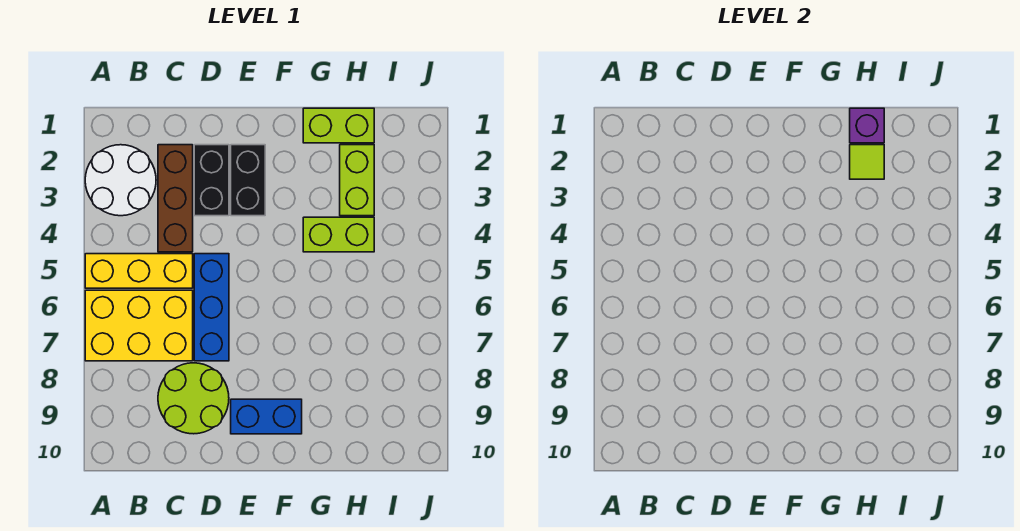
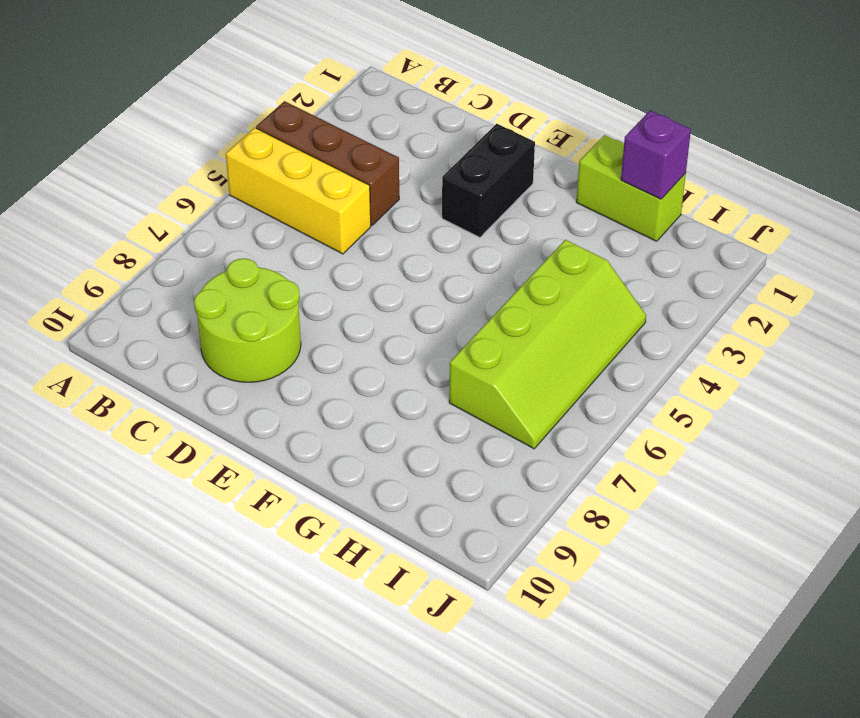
brown brick A4:C4 level 1 -> brown brick C2:C4 level 1
lime slope H4:I7 level 1 top H -> lime brick G4:H4 level 1
none -> white round brick A2:B3 level 1
none -> yellow brick A6:C7 level 1
none -> black brick D2:D3 level 1

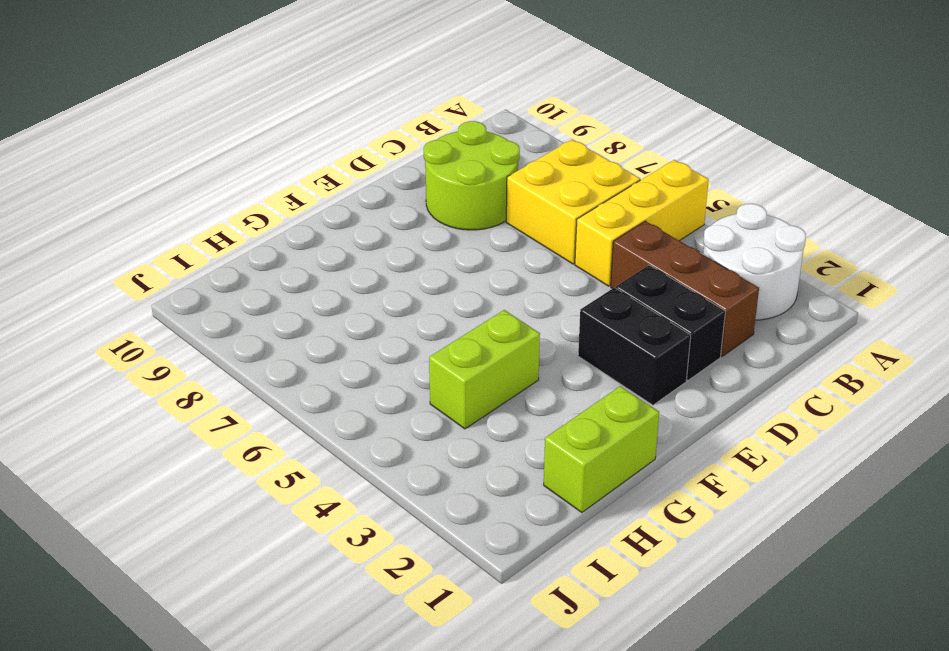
yellow brick B6:C7 level 1 -> yellow brick A6:C7 level 1
none -> blue brick D5:D7 level 1
none -> blue brick E9:F9 level 1
none -> lime brick H2:H3 level 1

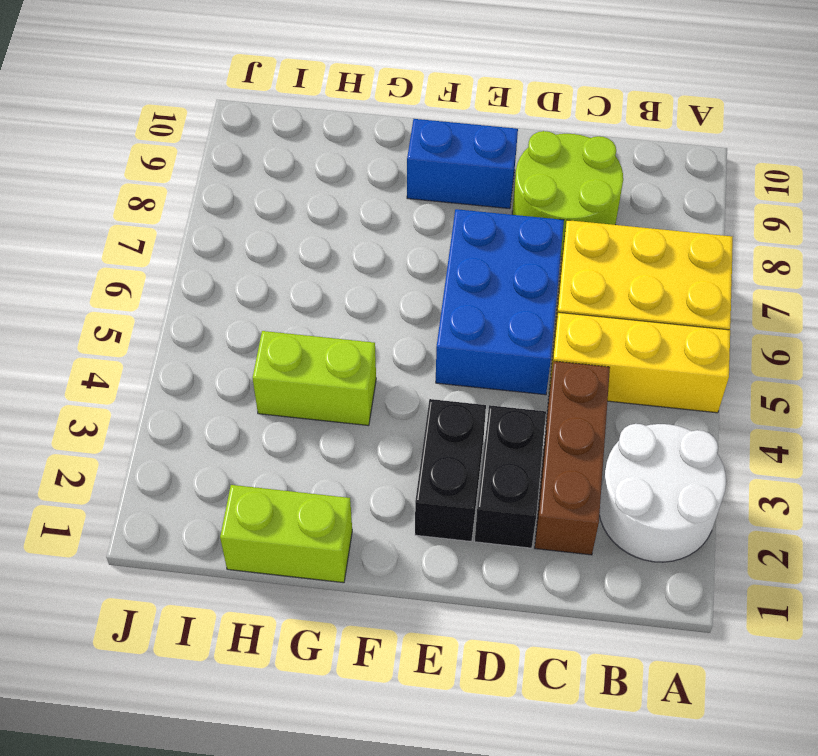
blue brick D5:E7 level 1 -> blue brick D5:D7 level 1
none -> lime brick H2:H3 level 1
none -> purple brick H1 level 2
none -> lime tile H2 level 2

